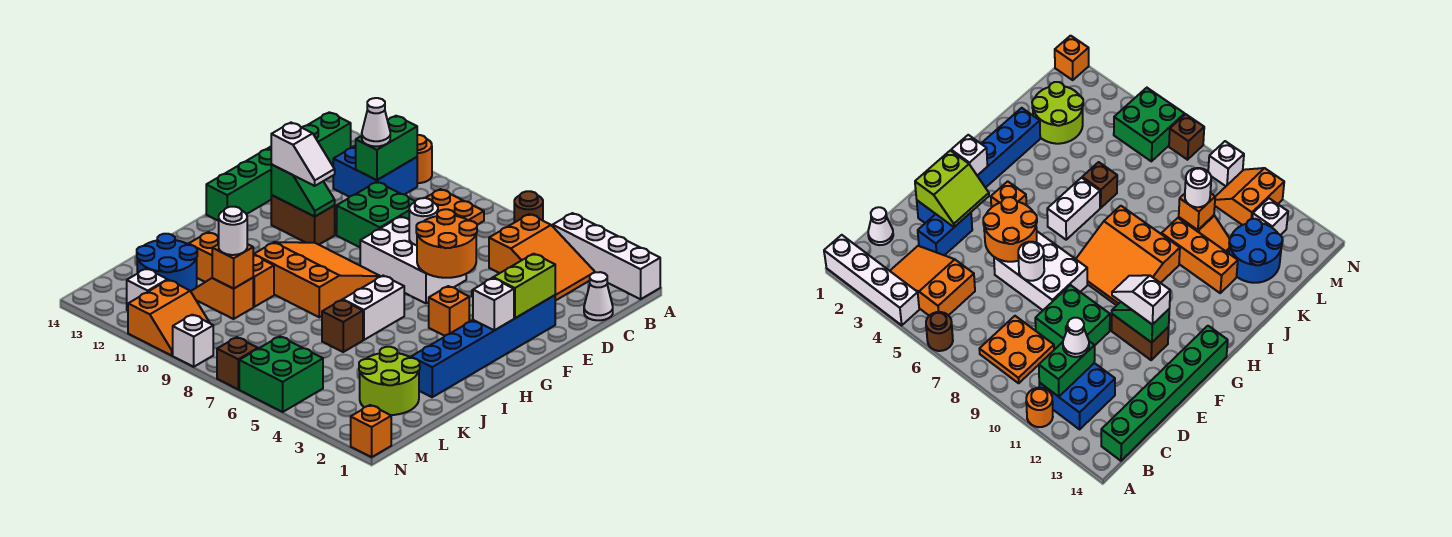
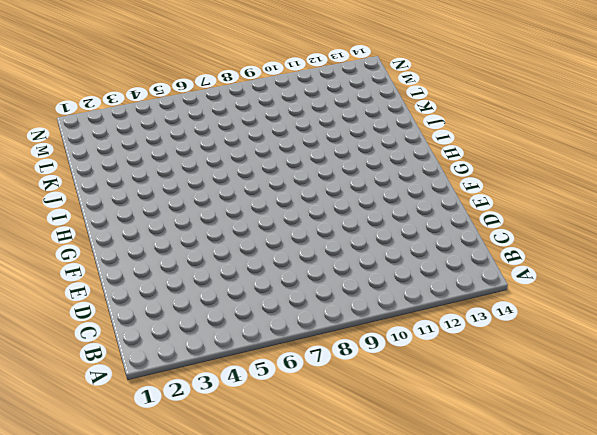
none -> white brick A1:A4 level 1
none -> brown round brick A6 level 1
none -> orange round brick A11 level 1
none -> orange slope B3:C5 level 1 top 5

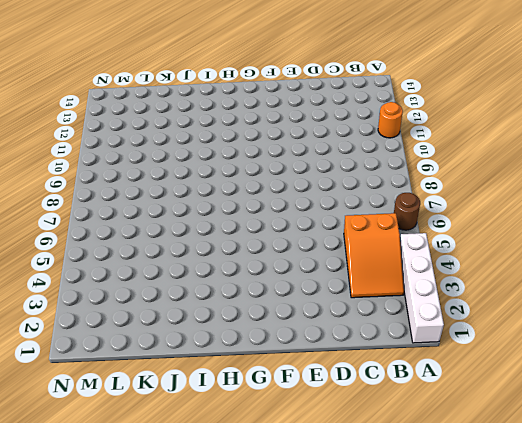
none -> orange plate B8:C9 level 1
none -> blue brick B11:C12 level 1
none -> green brick B14:G14 level 1
none -> white cone C1 level 1

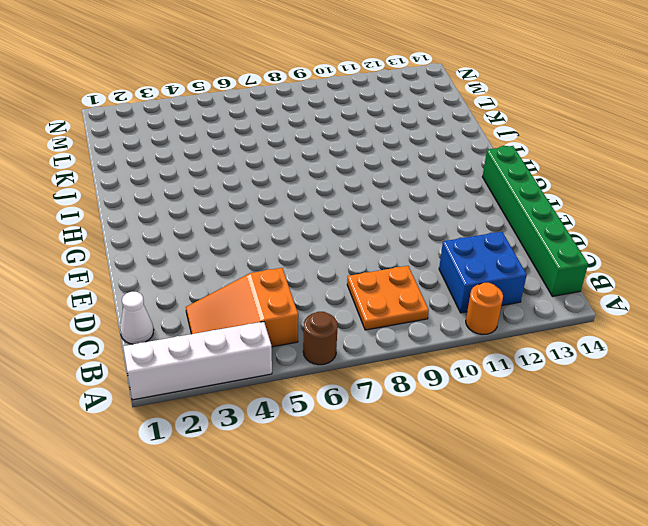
none -> blue brick D3:E3 level 1
none -> green brick D9:E10 level 1
none -> blue brick E2:J2 level 1
none -> white brick E6:F8 level 1

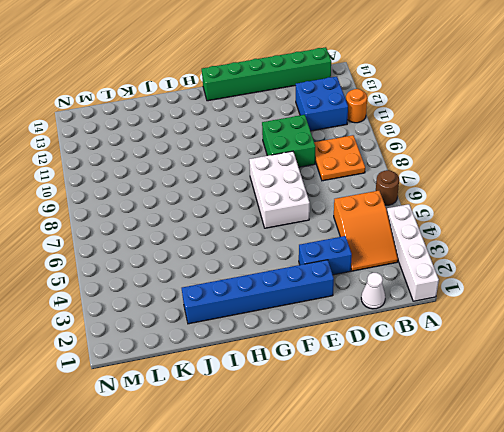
none -> brown brick F11:F12 level 1
none -> orange brick G4 level 1
none -> orange slope G8:I10 level 1 top I
none -> white brick H6:I6 level 1

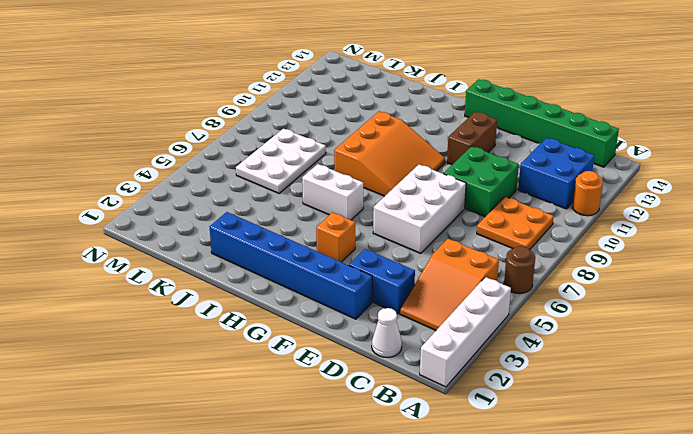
white plate K6:L8 level 1 -> none
none -> brown brick J6 level 1
none -> orange brick J10:J12 level 1
none -> lime round brick K2:L3 level 1
none -> orange slope K10:K11 level 1 top 10

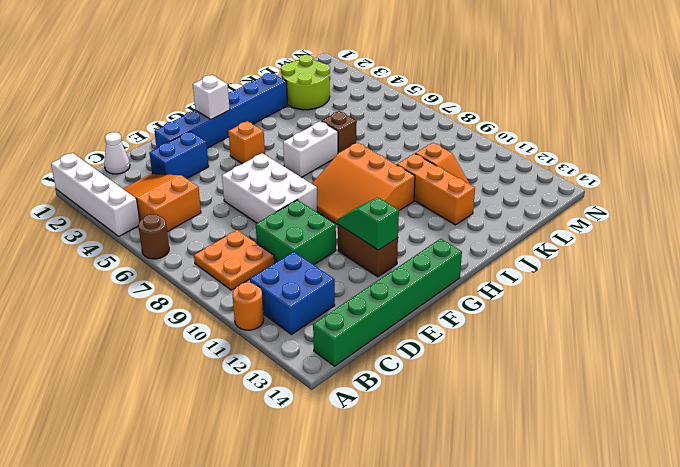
none -> blue round brick K12:L13 level 1
none -> green brick M5:N6 level 1
none -> orange slope M10:N11 level 1 top 11
none -> white brick M12 level 1

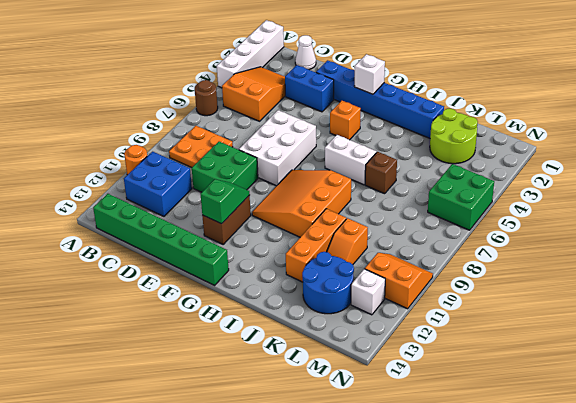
none -> orange brick N1 level 1
none -> brown brick N7 level 1
none -> white brick N9 level 1
none -> green brick B11:C11 level 2

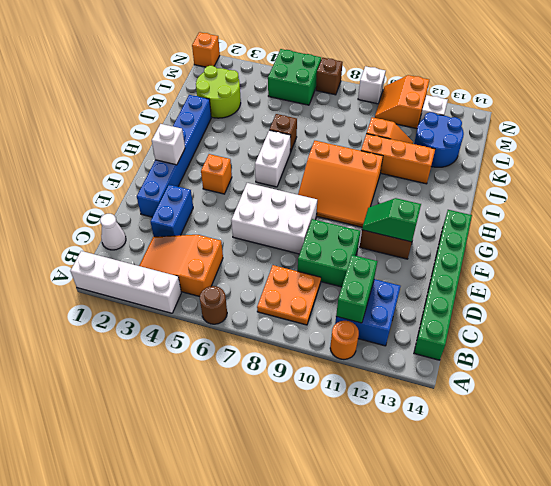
none -> lime slope E2:F3 level 2 top 2
none -> orange round brick E5:F6 level 2
none -> white round brick E7 level 2
none -> orange brick K10 level 2

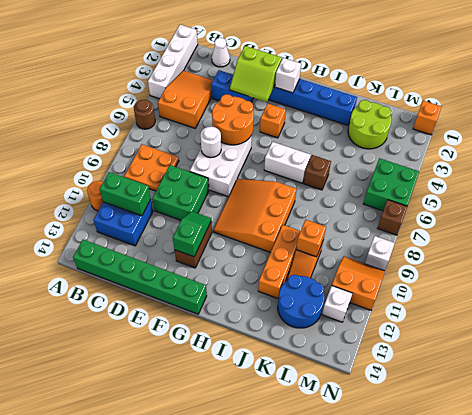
none -> white cone C11 level 3
none -> white slope F11:F12 level 3 top 12
none -> white round brick K10 level 3

